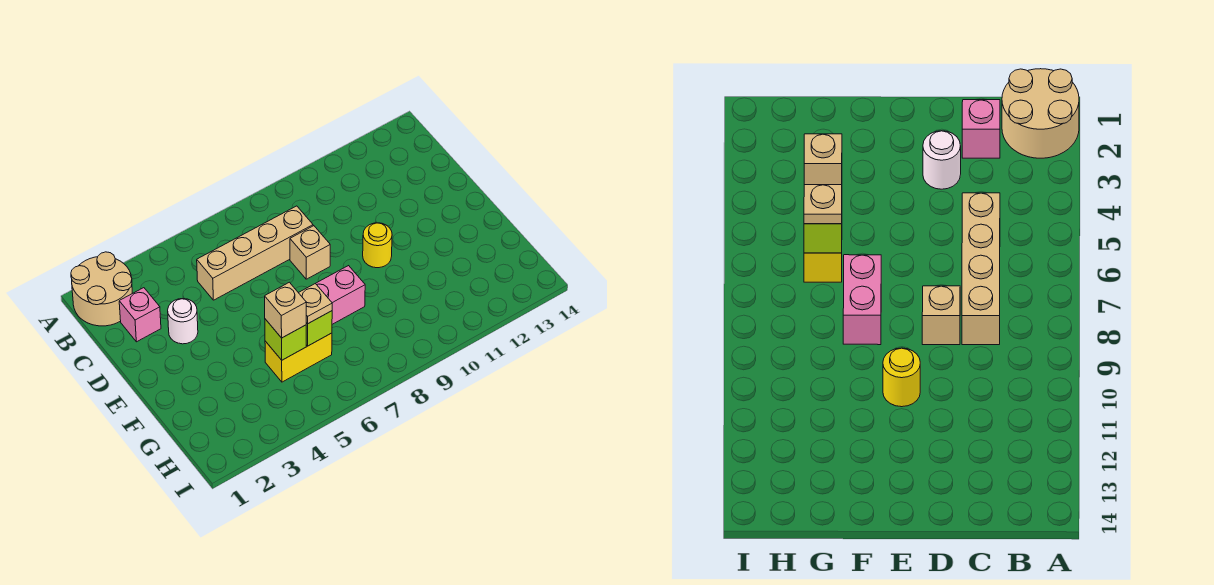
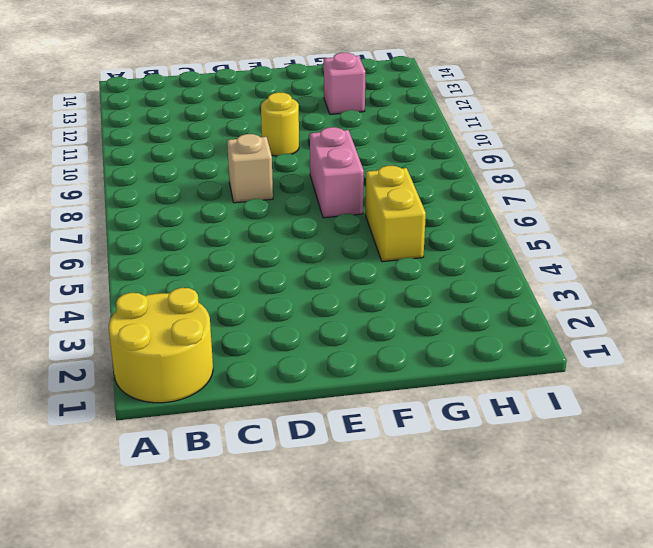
yellow round brick A1:B2 level 1 -> tan round brick A1:B2 level 1
pink brick G12 level 1 -> pink brick C2 level 1
none -> tan brick C5:C8 level 1
none -> white round brick D3 level 1
none -> lime brick G5 level 2

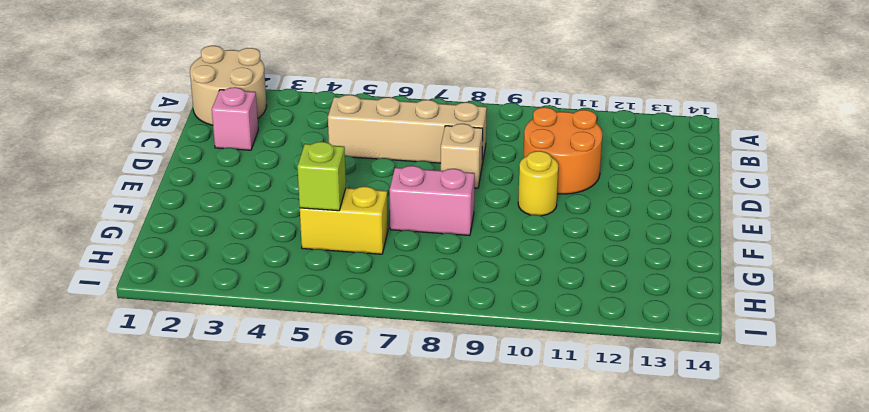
orange round brick C10:D11 level 1 -> none
none -> white round brick D3 level 1
none -> lime brick G6 level 2
none -> tan brick G5 level 3

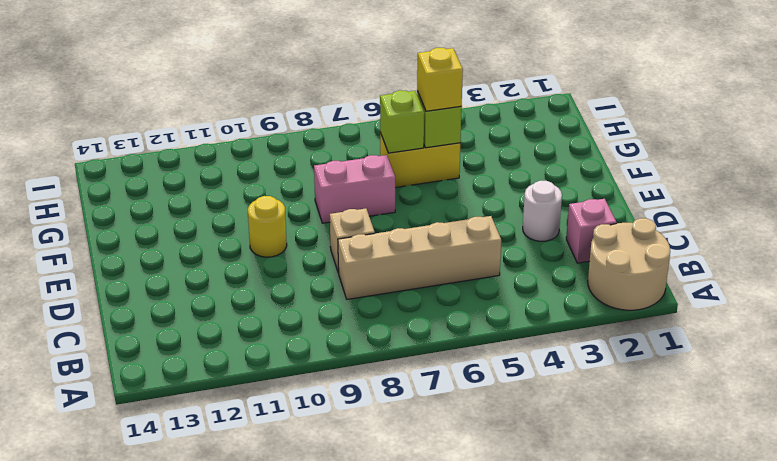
yellow brick G5 level 3 -> tan brick G5 level 3
none -> tan plate G6 level 3

